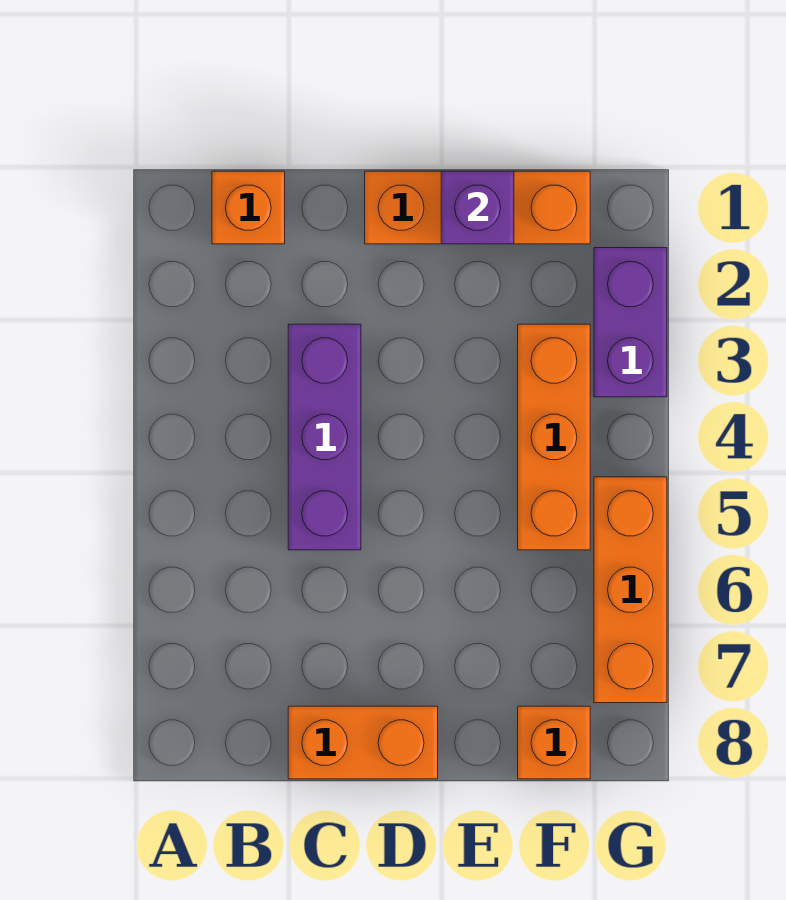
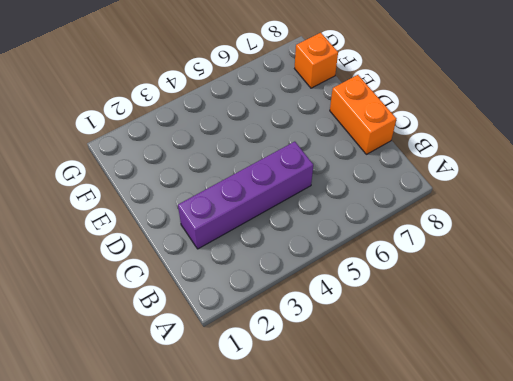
purple brick C2:C5 level 1 -> purple brick C3:C5 level 1
none -> orange brick B1 level 1
none -> orange brick D1:F1 level 1

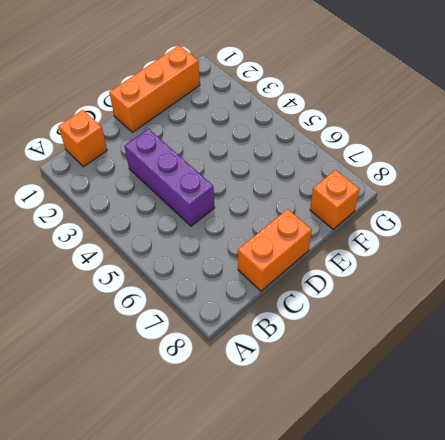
none -> orange brick F3:F5 level 1
none -> purple brick G2:G3 level 1

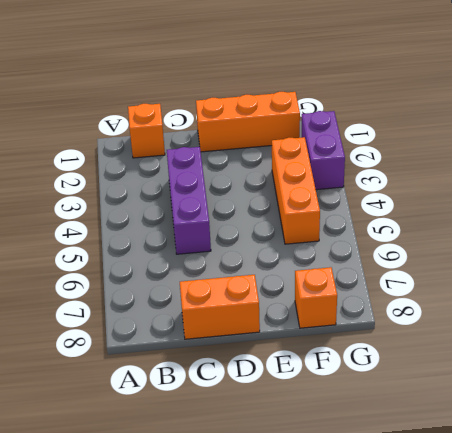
none -> orange brick G5:G7 level 1
none -> purple brick E1 level 2

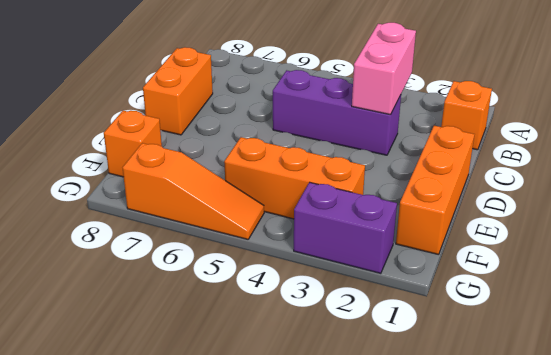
pink brick B3:C3 level 2 -> none
orange slope G5:G7 level 1 top 7 -> orange brick G5:G7 level 1
none -> purple brick E1 level 2

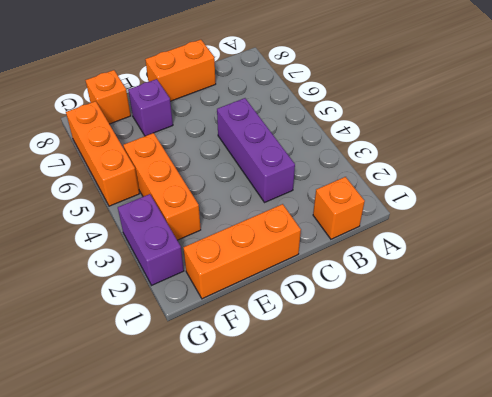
purple brick E7 level 1 -> purple brick E1 level 2

